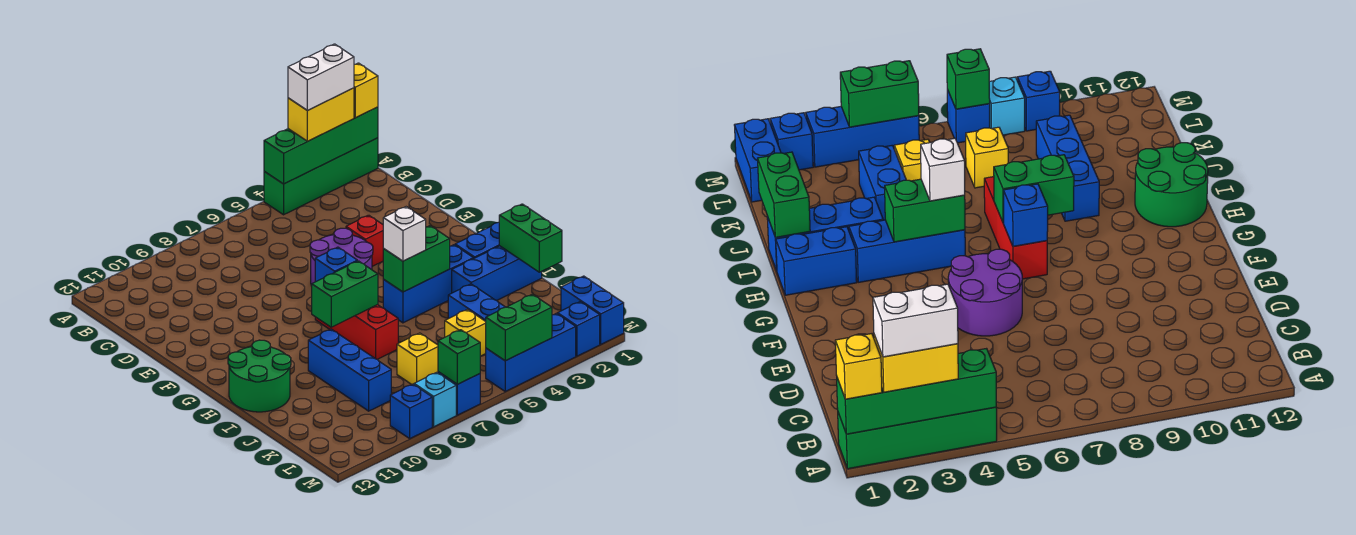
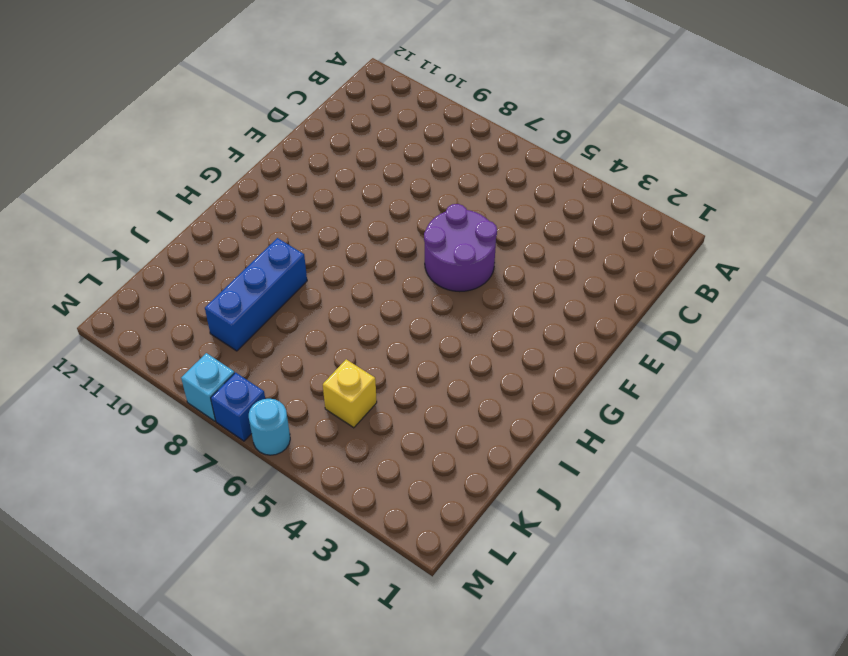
cyan round brick M6 level 1 -> none
none -> green brick A1:A4 level 1
none -> red brick E4 level 1
none -> red brick G7:I7 level 1

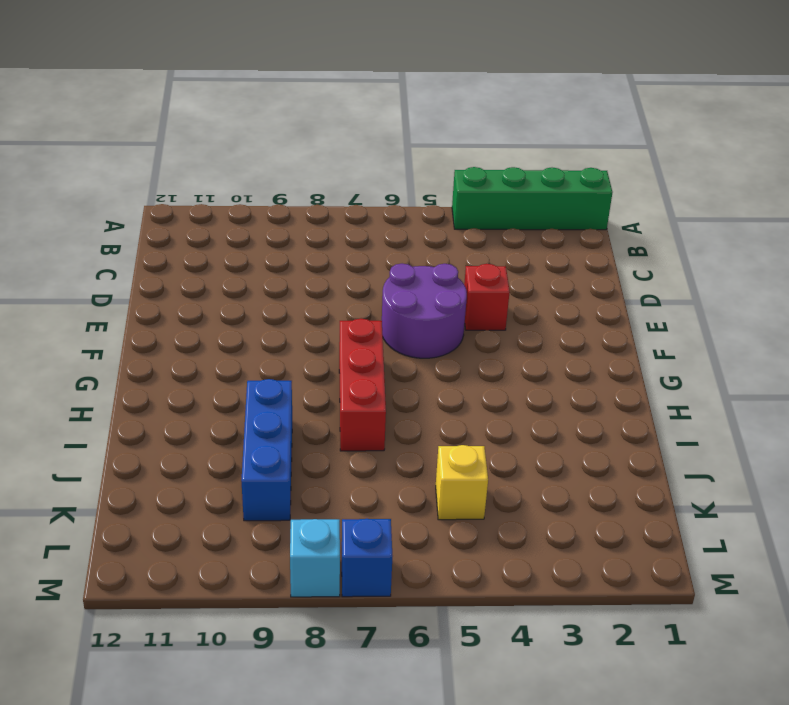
none -> blue brick H1:H2 level 1
none -> blue brick H3:H5 level 1
none -> green round brick H11:I12 level 1

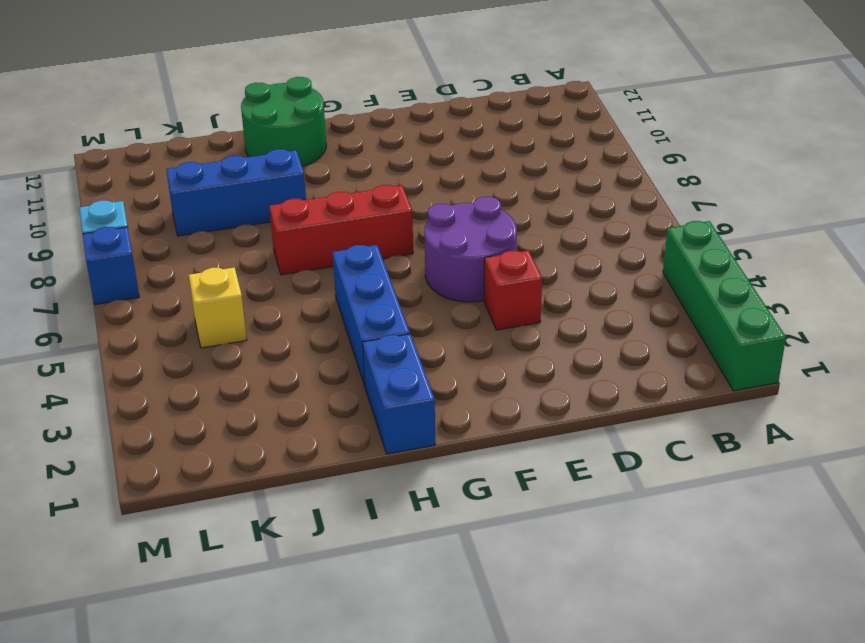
none -> blue brick I1:I3 level 1
none -> blue brick J4:K4 level 1
none -> yellow brick K7 level 1

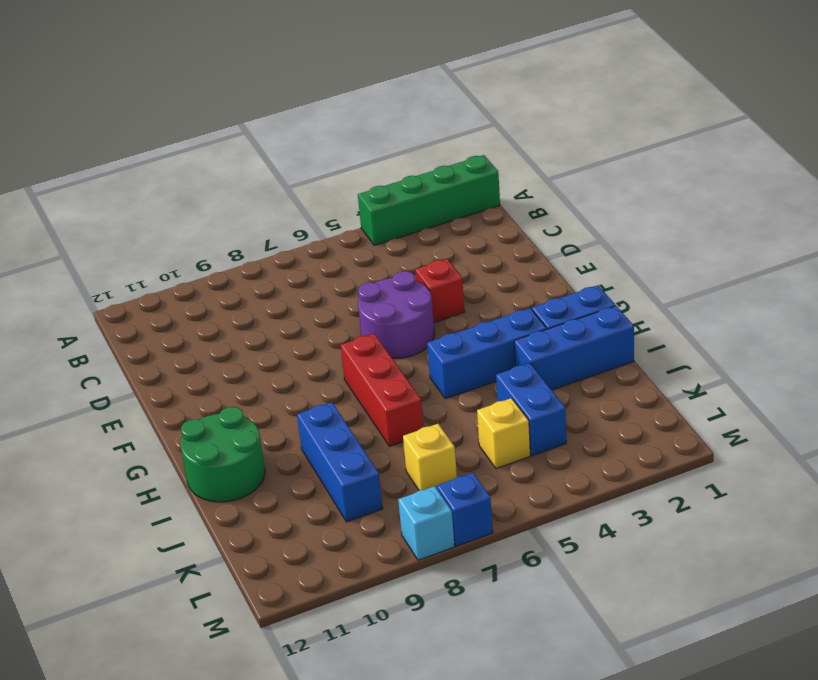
none -> blue brick L1:M1 level 1
none -> blue brick M2 level 1
none -> blue brick M3:M5 level 1

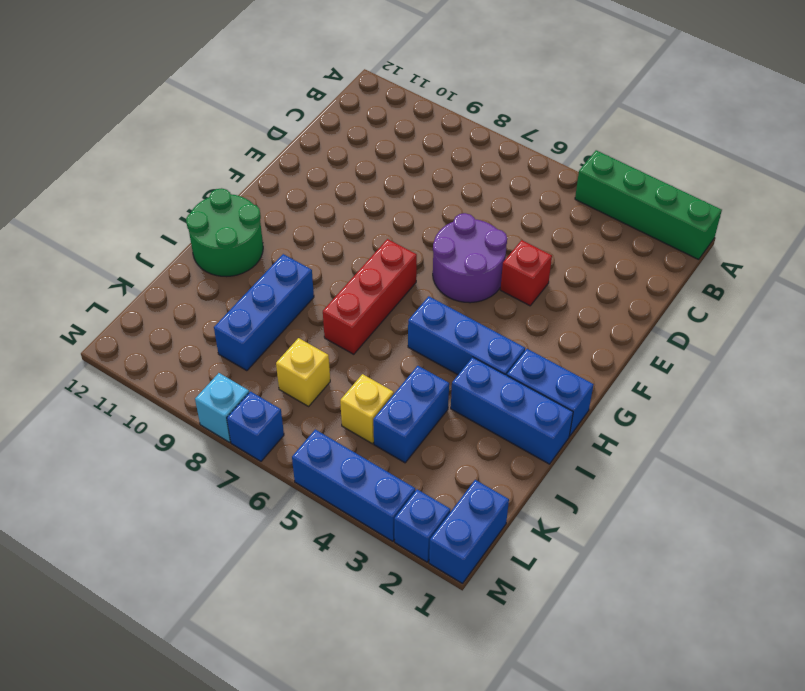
none -> blue brick M9 level 1
none -> green brick A1:A4 level 2
none -> blue brick G7 level 2

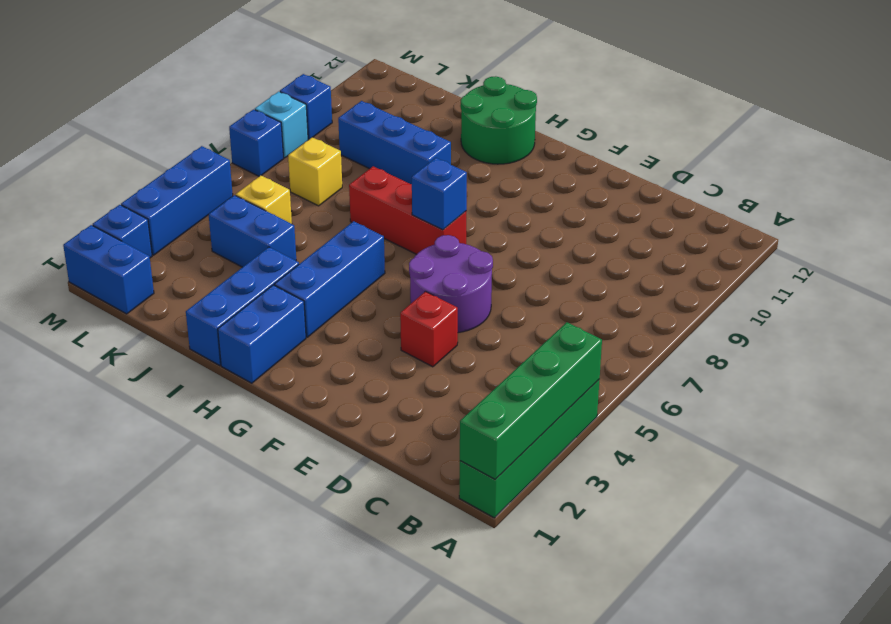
none -> green brick H4:H5 level 2
none -> green brick H7:H8 level 2
none -> green brick I1:J1 level 2

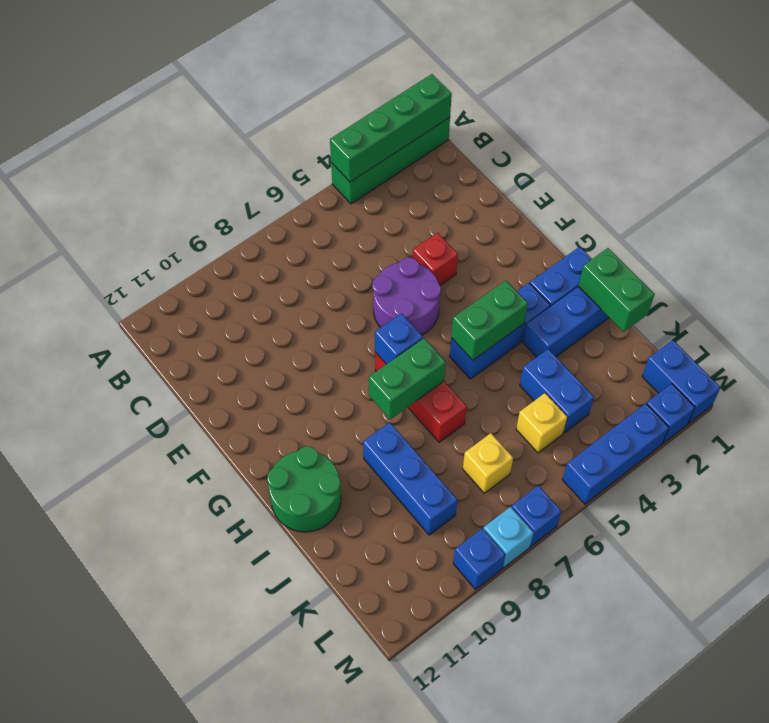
none -> green brick M4:M5 level 2
none -> green brick M7 level 2
none -> yellow brick A1 level 3

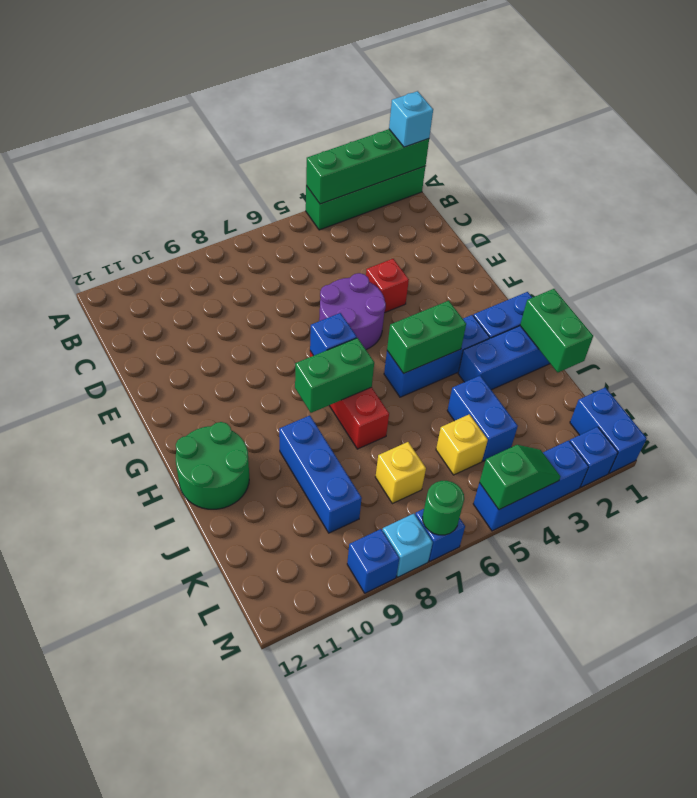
cyan brick A1 level 3 -> yellow brick A1 level 3
green slope M4:M5 level 2 top 5 -> green brick M4:M5 level 2
green round brick M7 level 2 -> green brick M7 level 2
none -> yellow brick A2:A3 level 3
none -> white brick H5 level 3
none -> white brick A2:A3 level 4

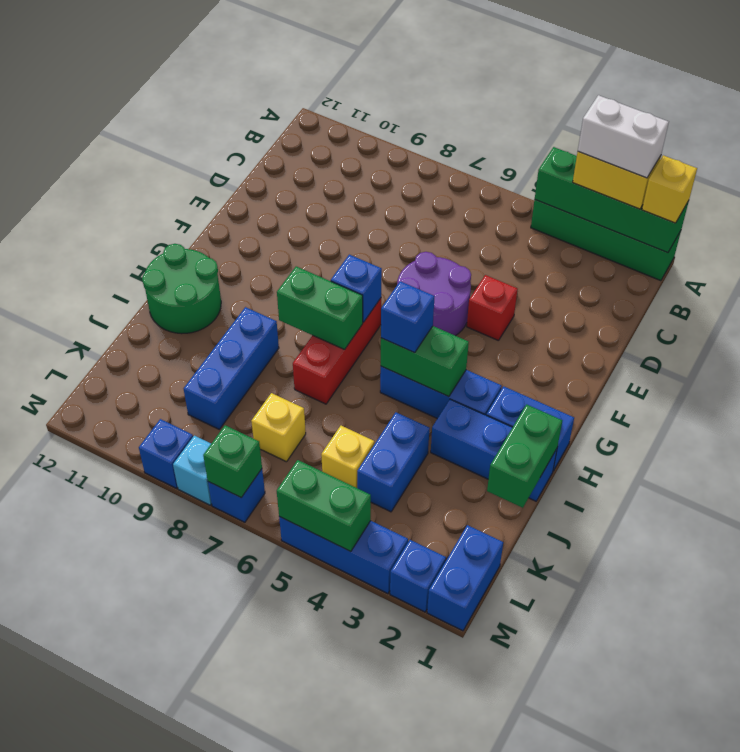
blue brick H5 level 3 -> white brick H5 level 3

